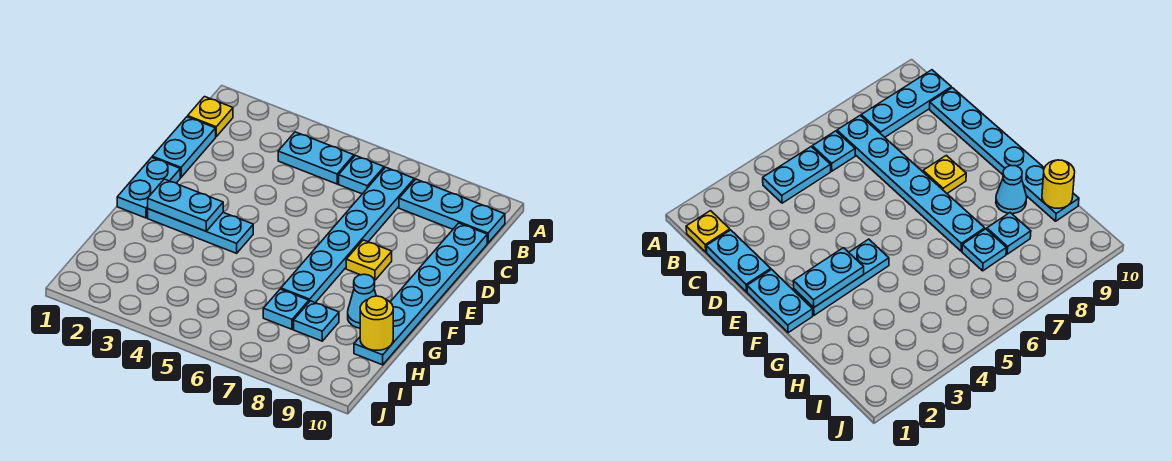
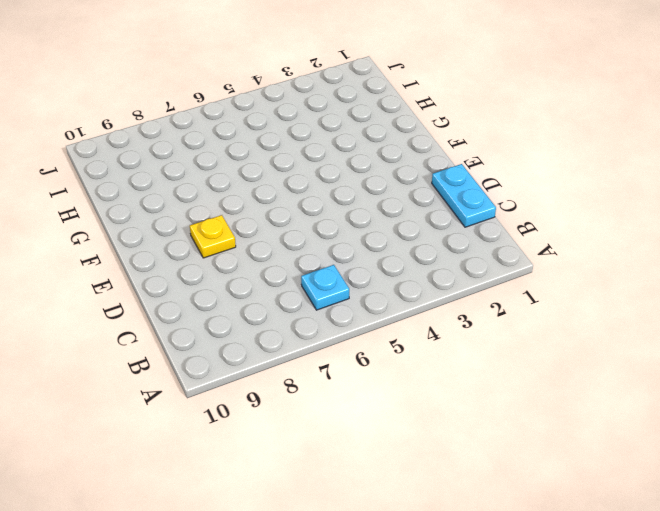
none -> yellow plate B1 level 1
none -> cyan plate B4:B5 level 1
none -> cyan plate B7:G7 level 1

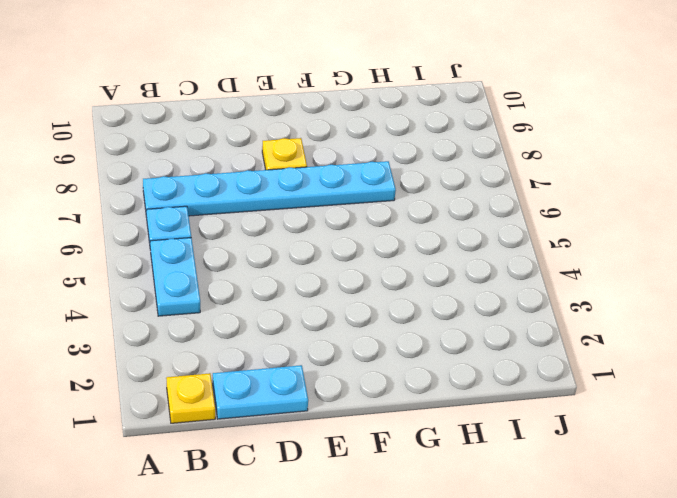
none -> cyan plate B8:B10 level 1
none -> cyan plate C10:H10 level 1
none -> cyan plate E1:F1 level 1

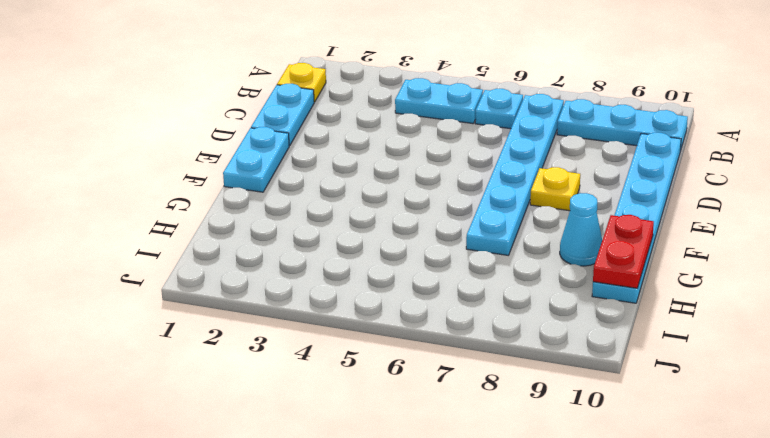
red plate G10:H10 level 2 -> yellow round brick H10 level 2
none -> cyan plate F2:F4 level 1
none -> cyan plate H7 level 1
none -> cyan plate H8 level 1

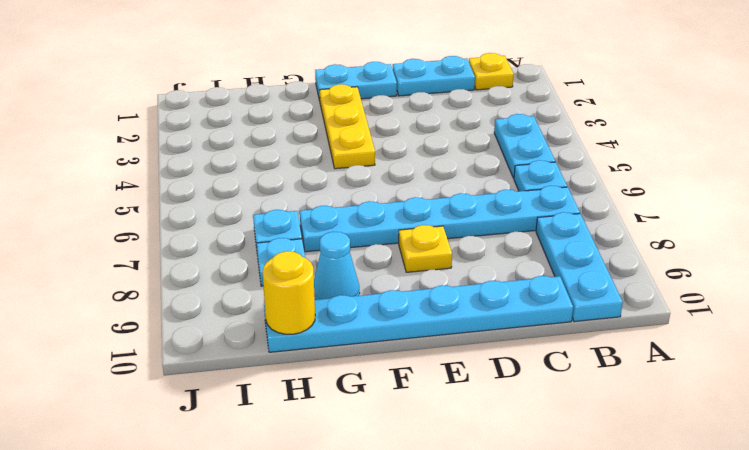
yellow plate F2:F4 level 1 -> cyan plate F2:F4 level 1
none -> cyan plate F2:F3 level 2

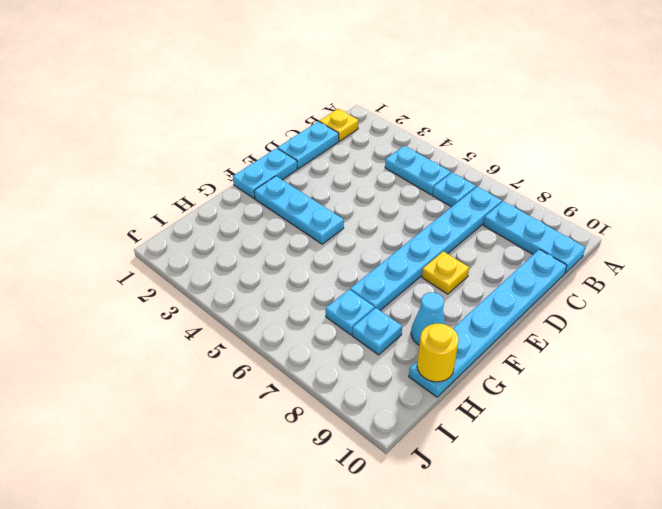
none -> cyan plate F2:F3 level 2

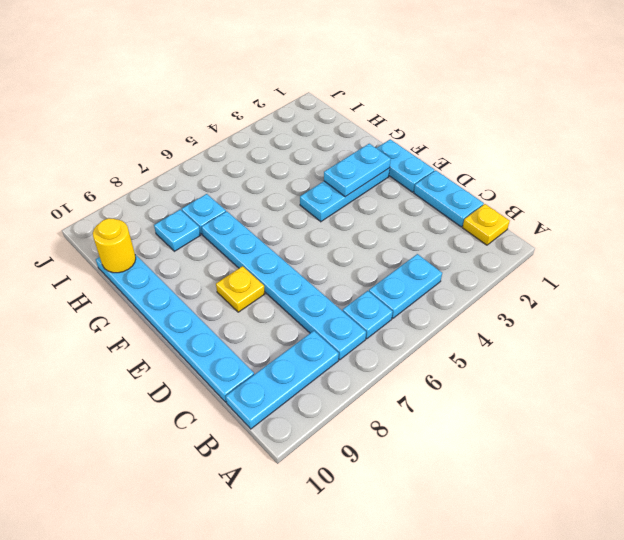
none -> cyan cone G9 level 1

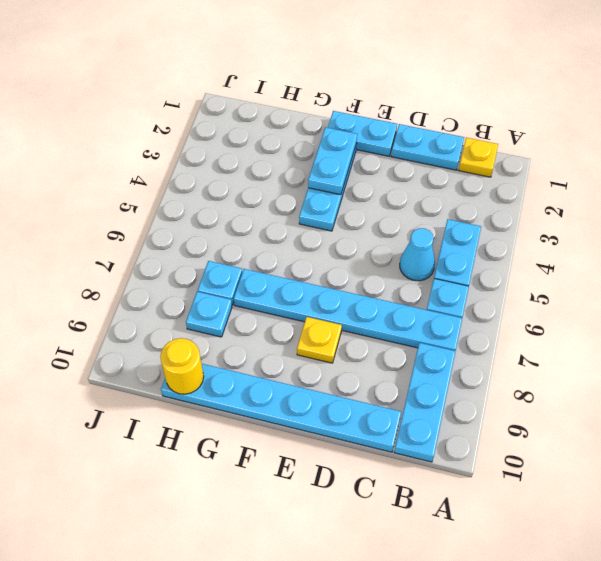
cyan cone C5 level 1 -> cyan cone G9 level 1

